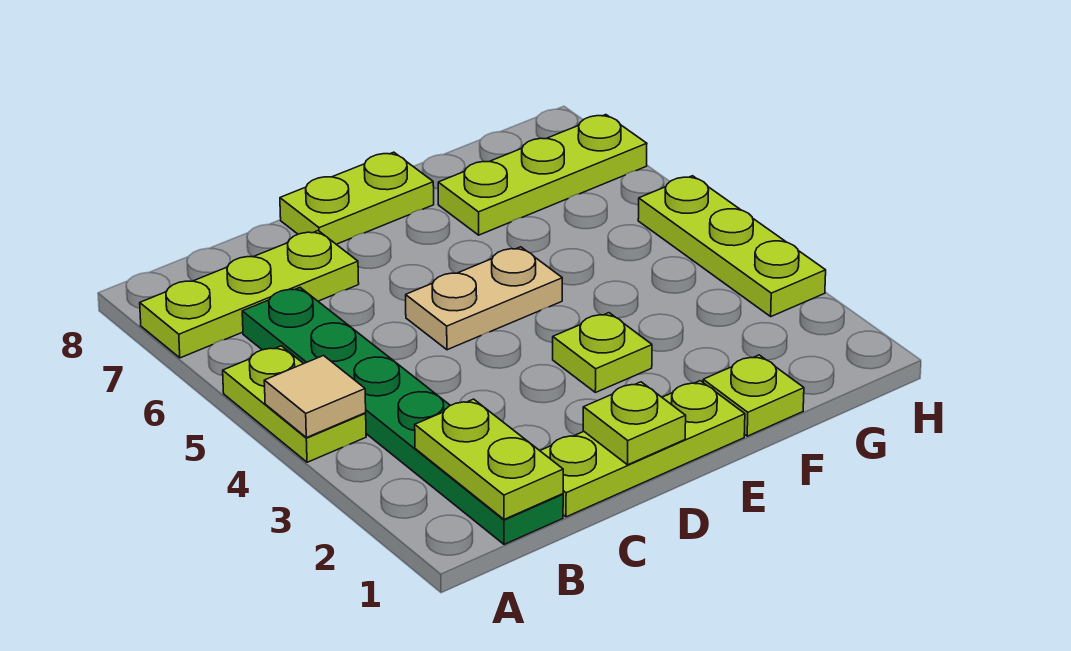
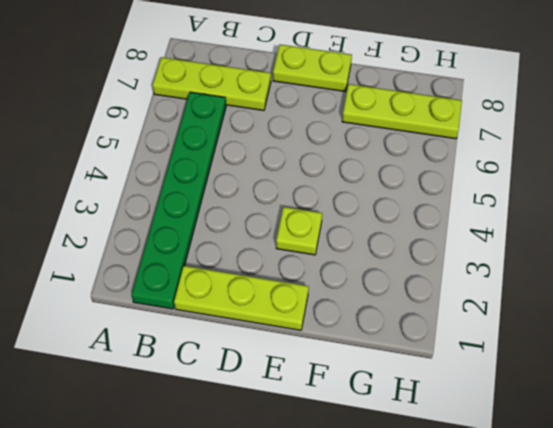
none -> lime plate A4:A5 level 1
none -> tan plate D5:E5 level 1
none -> lime plate F1 level 1

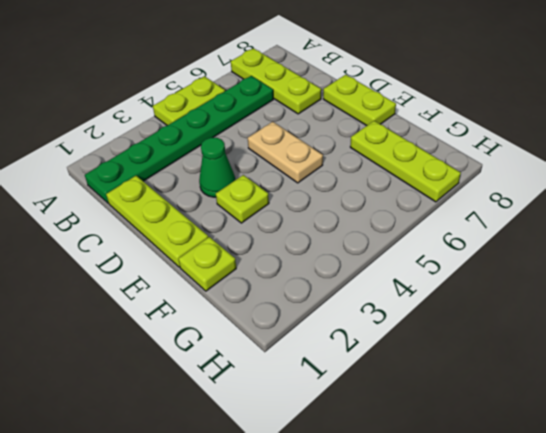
green cone D3 level 1 -> none
none -> lime plate H3:H5 level 1
none -> tan tile A4 level 2
none -> lime plate B1:B2 level 2

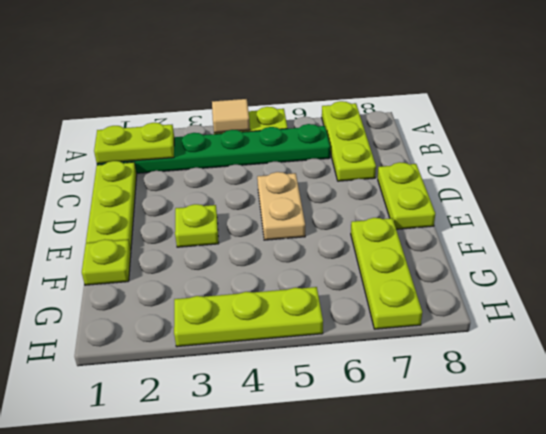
none -> lime plate D1 level 2

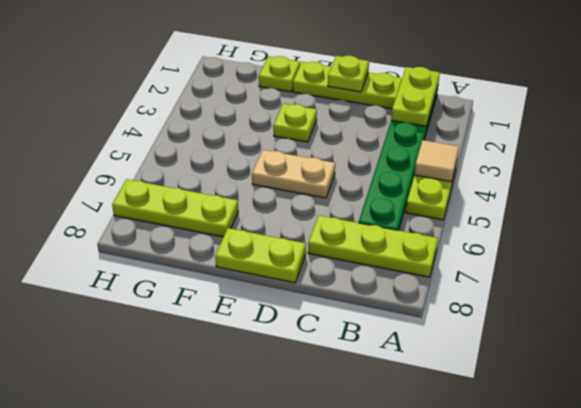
none -> lime plate H3:H5 level 1

